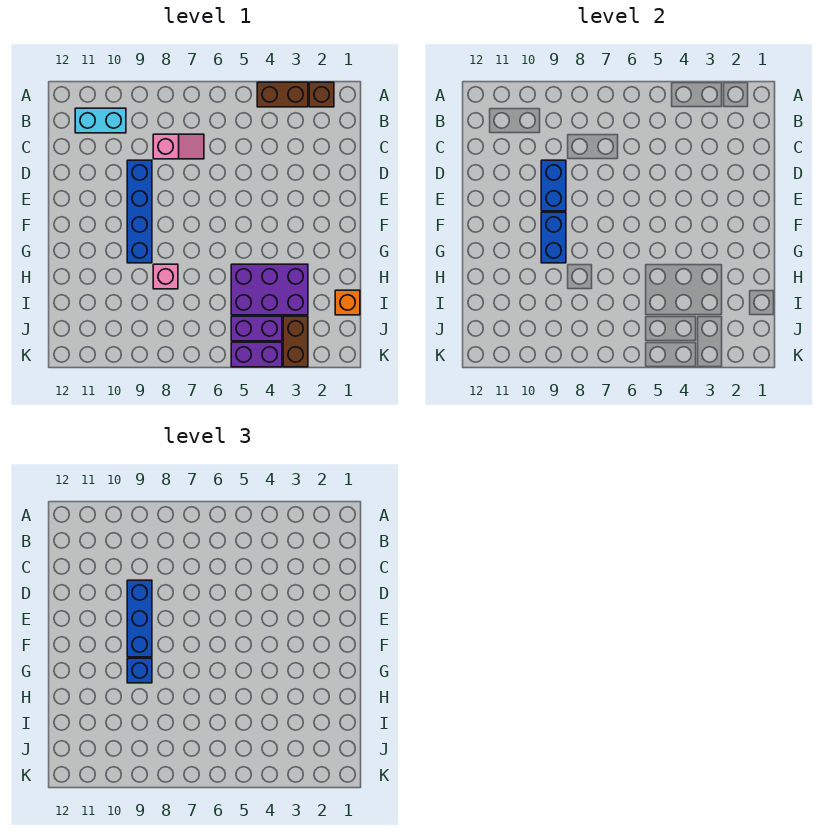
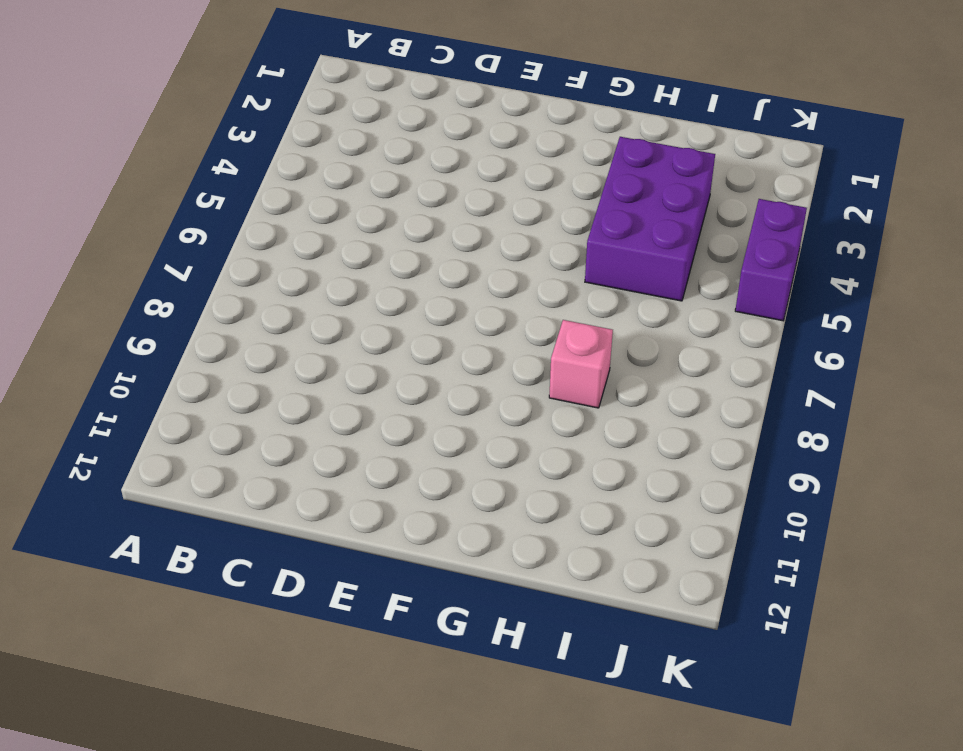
none -> brown brick A2 level 1
none -> brown brick A3:A4 level 1
none -> cyan brick B10:B11 level 1

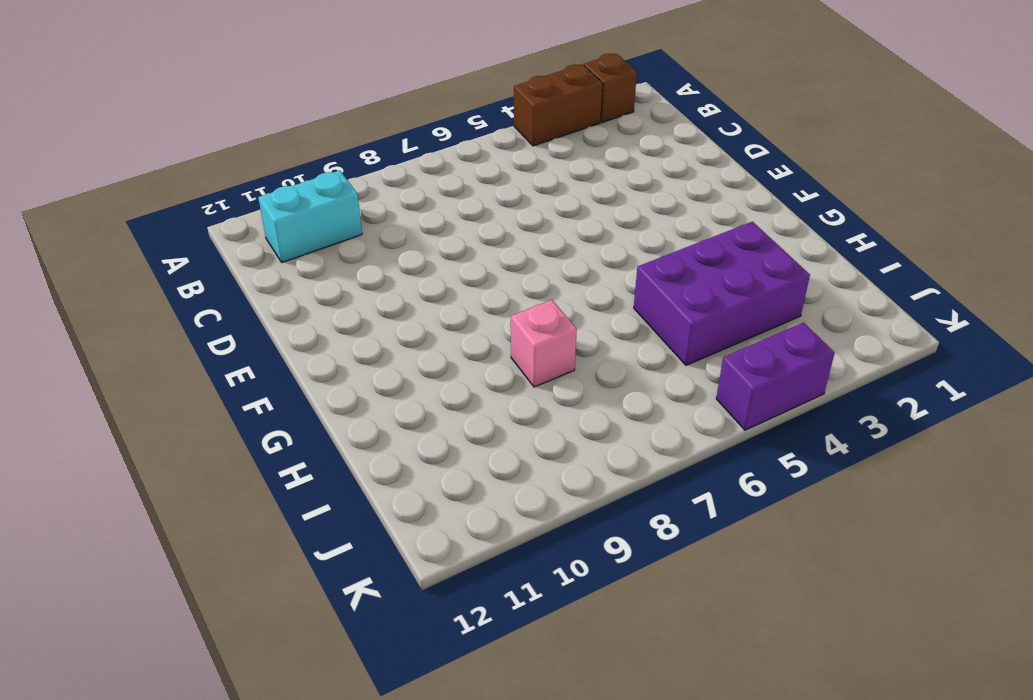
none -> pink slope C7:C8 level 1 top 8
none -> blue brick D9:G9 level 1
none -> orange brick I1 level 1

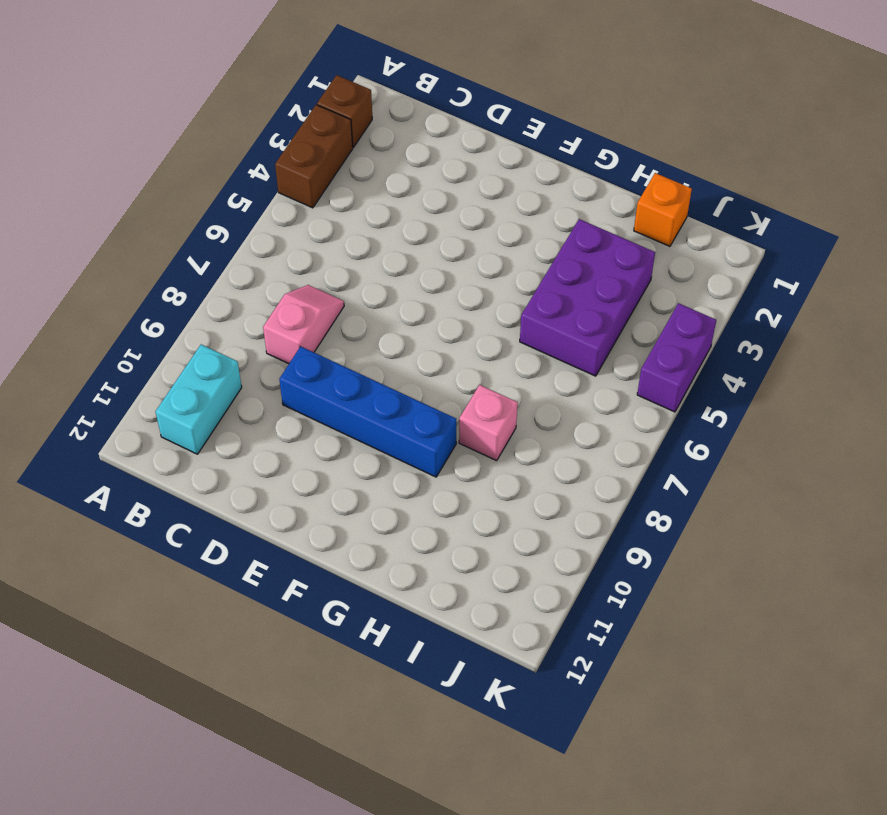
none -> brown brick J3:K3 level 1
none -> purple brick J4:J5 level 1
none -> blue brick D9:E9 level 2

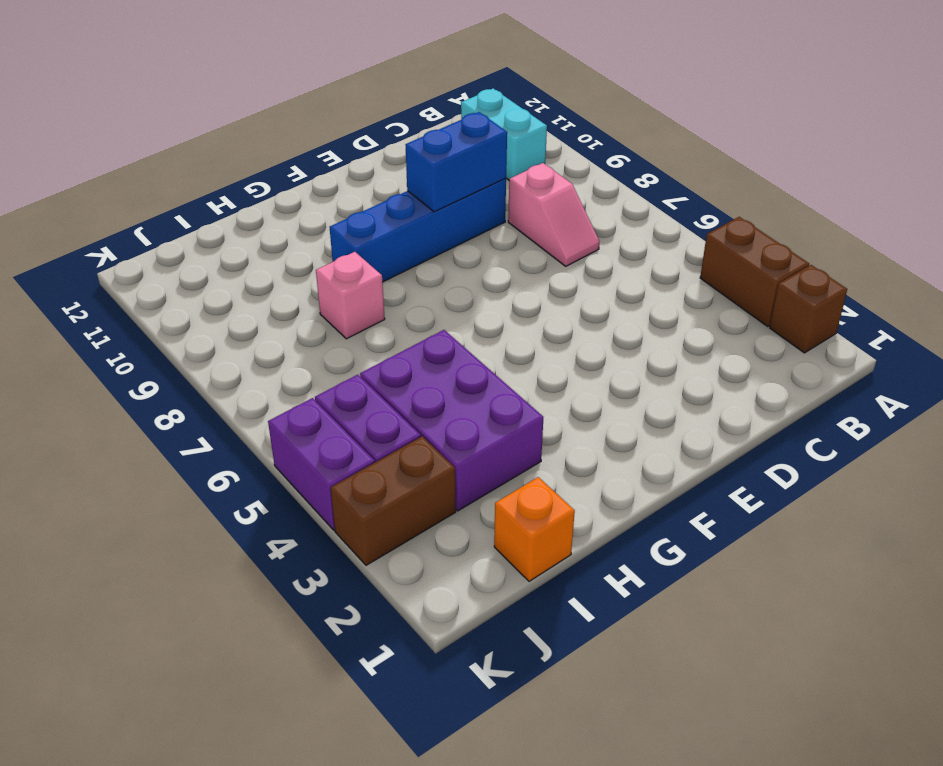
none -> blue brick F9:G9 level 2
none -> blue brick D9:F9 level 3
none -> blue brick G9 level 3

